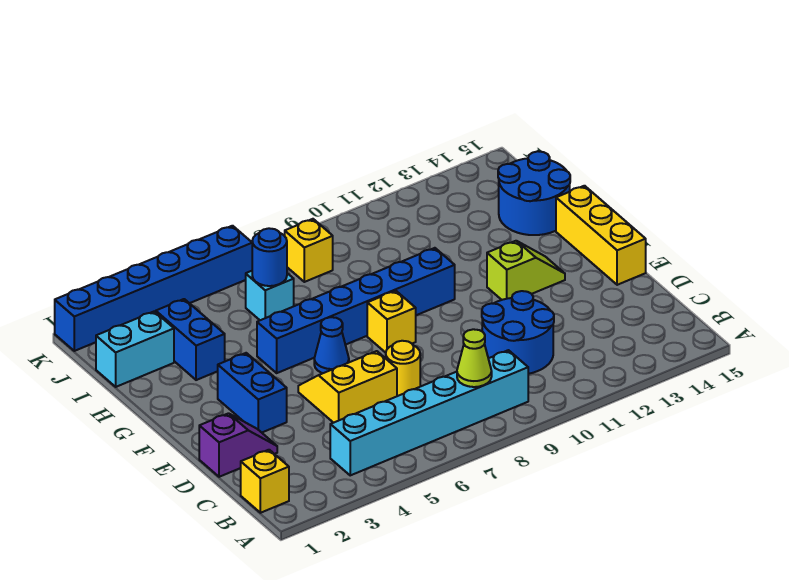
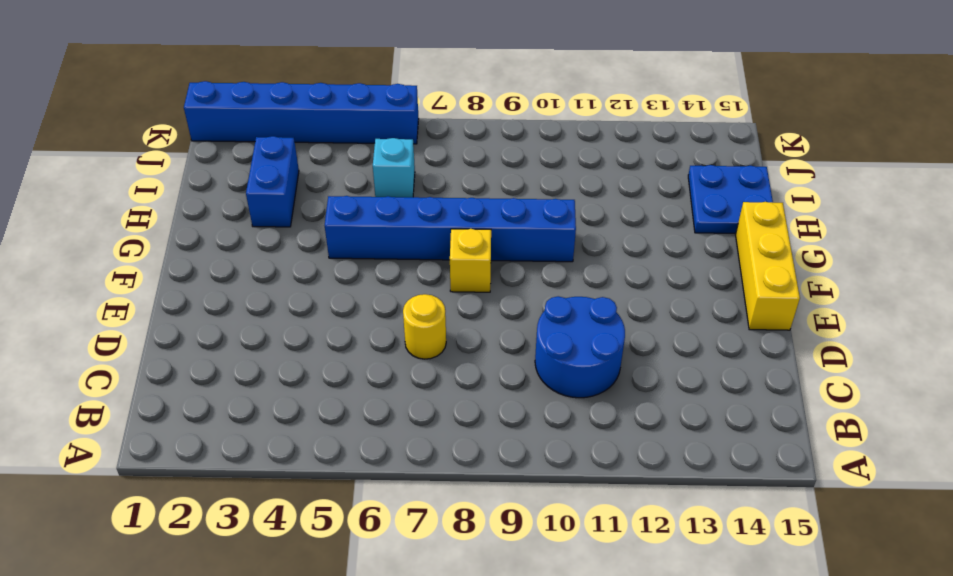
blue plate H14:I15 level 1 -> blue round brick H14:I15 level 1
none -> yellow brick B1 level 1
none -> cyan brick B4:B9 level 1
none -> purple slope D1:D2 level 1 top 1

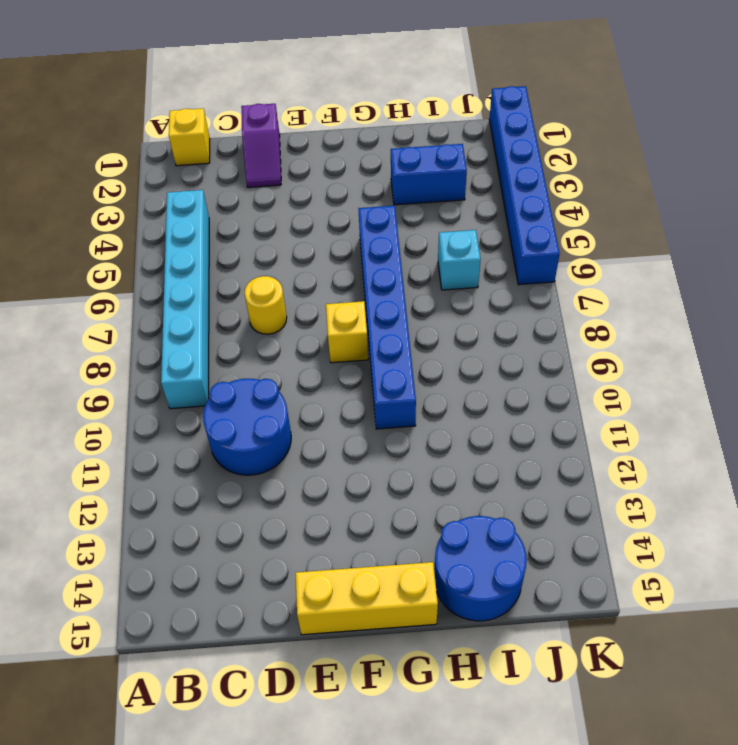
none -> yellow slope D5:E6 level 1 top D
none -> blue brick E3:F3 level 1
none -> blue cone F6 level 1

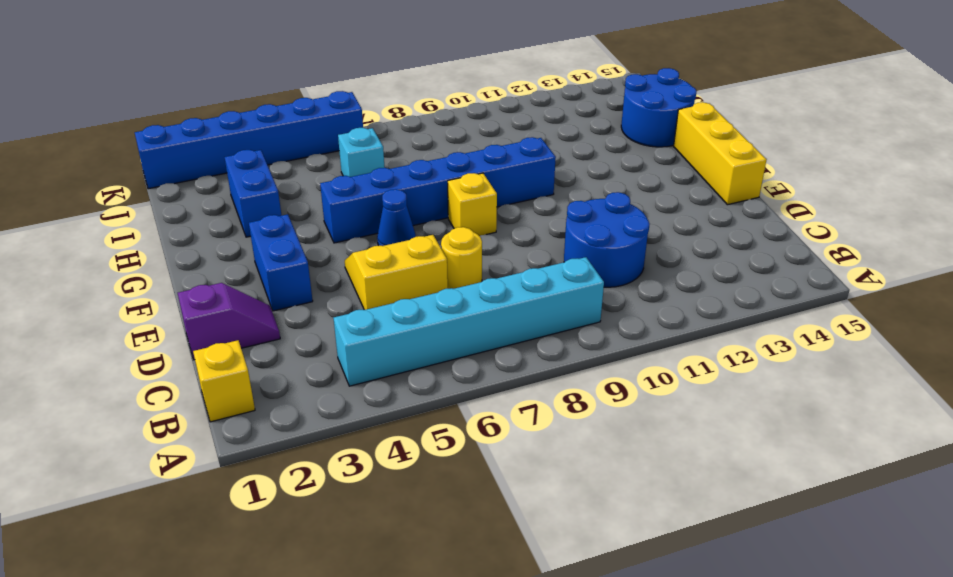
none -> lime slope F12:F13 level 1 top 12
none -> cyan brick I1:I2 level 1
none -> yellow brick J8 level 1

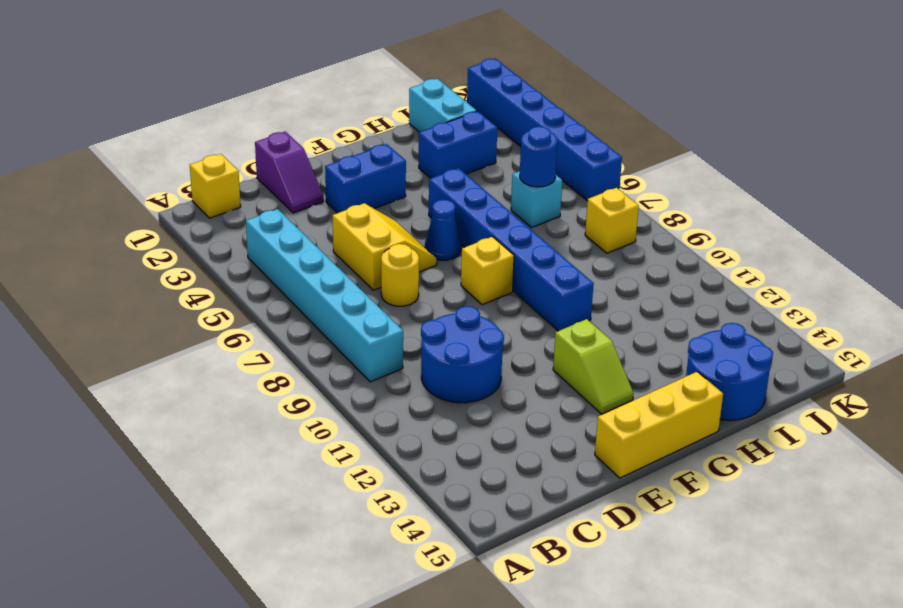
none -> lime cone B8 level 2

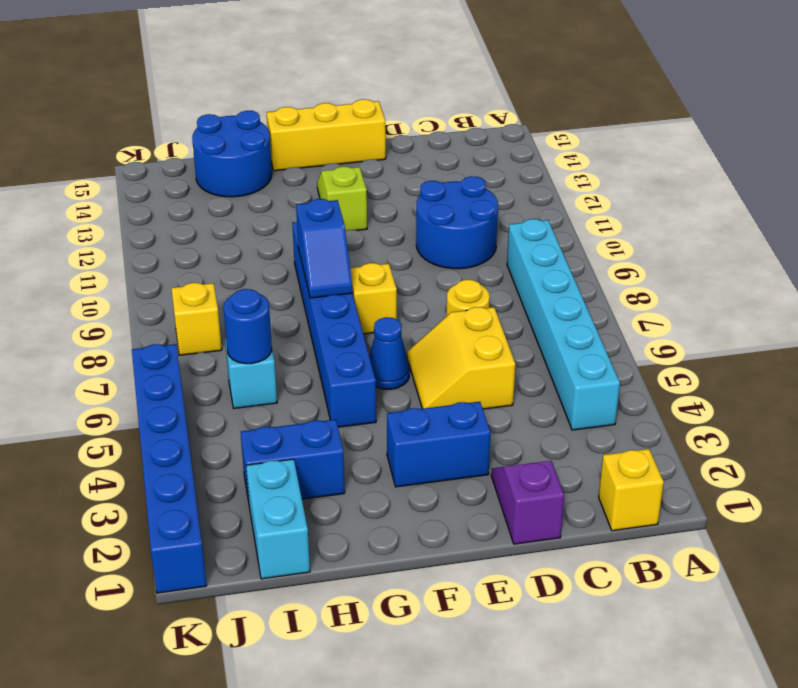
blue slope G8:G9 level 2 top 9 -> none
none -> lime cone B8 level 2

